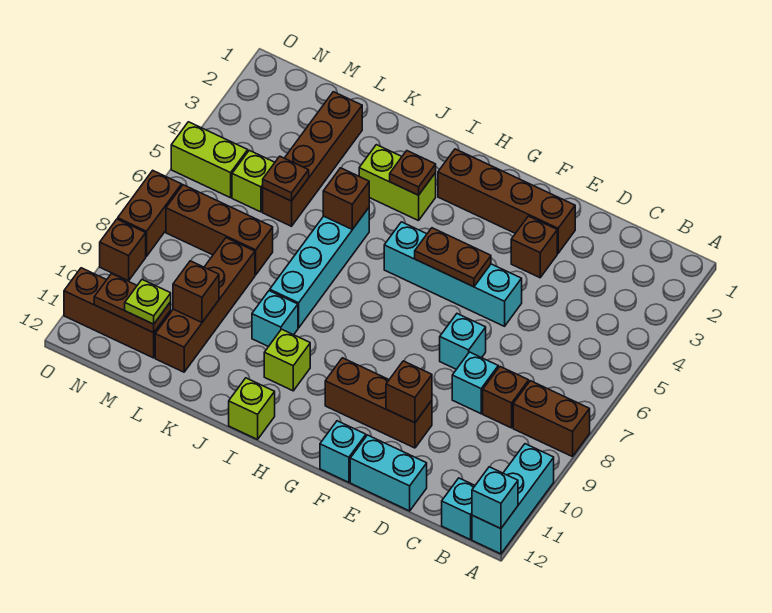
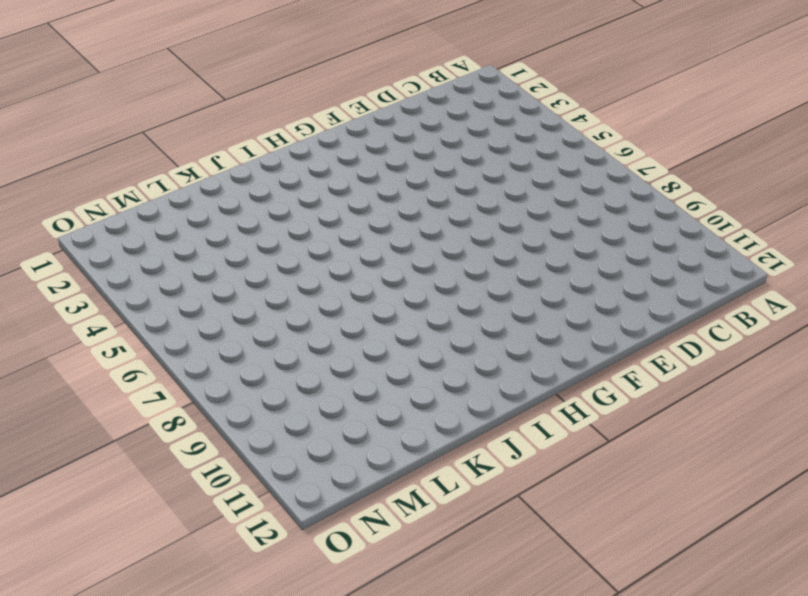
none -> brown brick A8:B8 level 1
none -> cyan brick A10:A12 level 1
none -> cyan brick B12 level 1
none -> brown brick C8 level 1

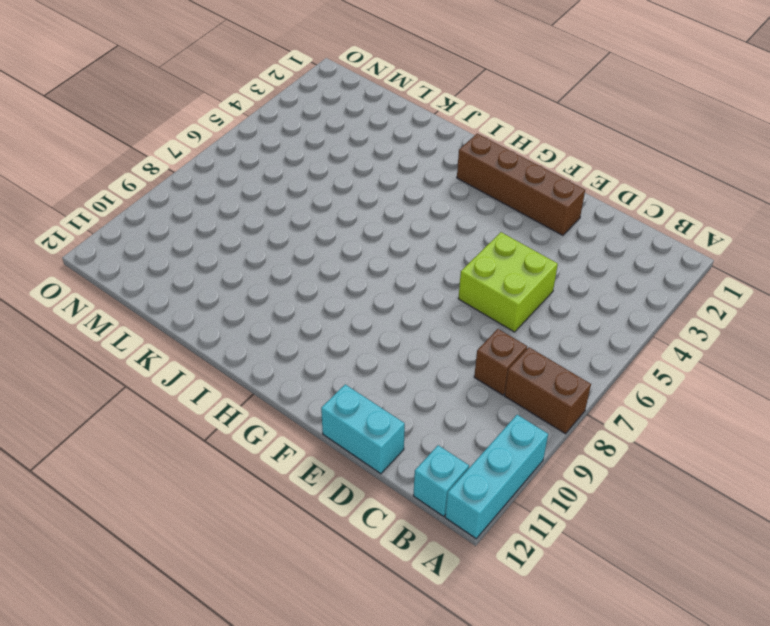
lime brick D5:E6 level 1 -> cyan brick E5:H5 level 1
none -> cyan brick D8 level 1
none -> brown brick E3 level 1
none -> cyan brick E7 level 1
none -> brown brick E10:G10 level 1

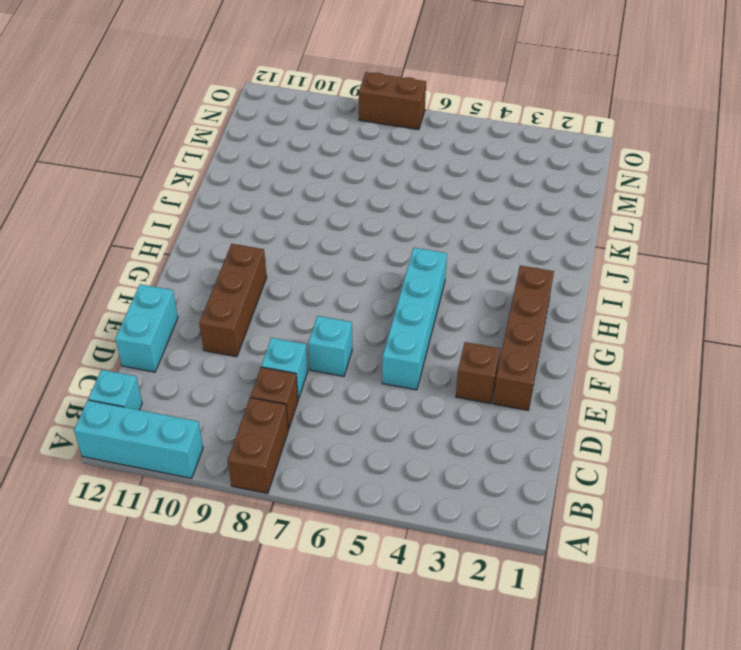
none -> cyan brick F12 level 1
none -> lime brick I3:J3 level 1
none -> lime brick I10 level 1
none -> lime brick I12 level 1

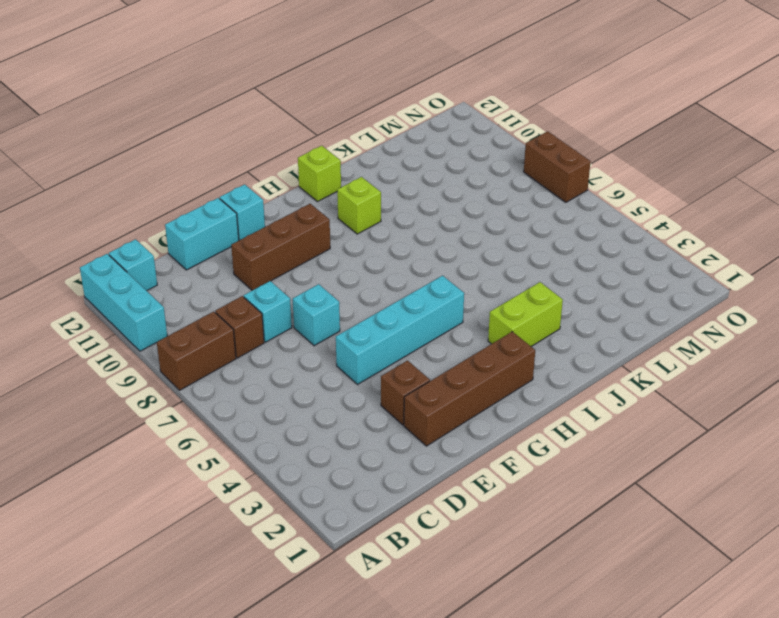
none -> cyan brick J5:J8 level 1
none -> cyan brick J9 level 1
none -> brown brick L2:L5 level 1
none -> brown brick L7:N7 level 1

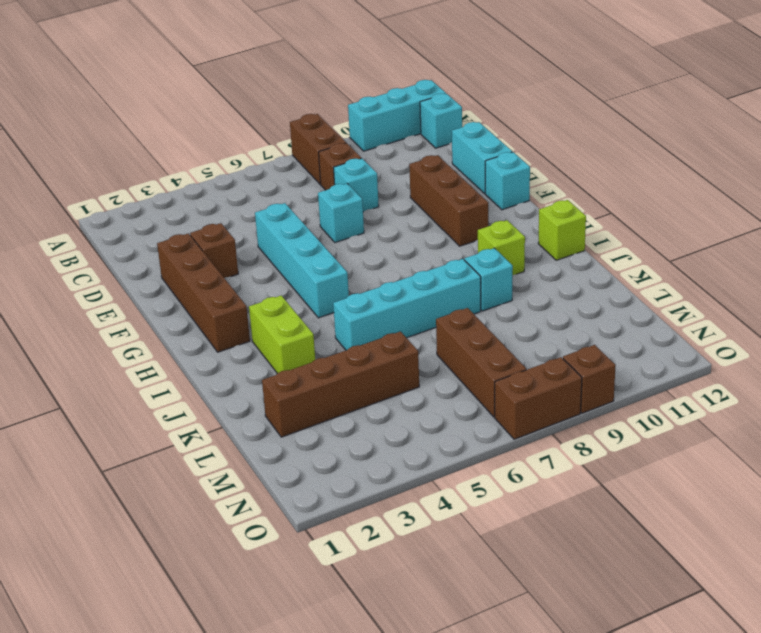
none -> brown brick L8:L11 level 1
none -> lime brick M5 level 1
none -> brown brick M11:O11 level 1
none -> lime brick N5:O5 level 1

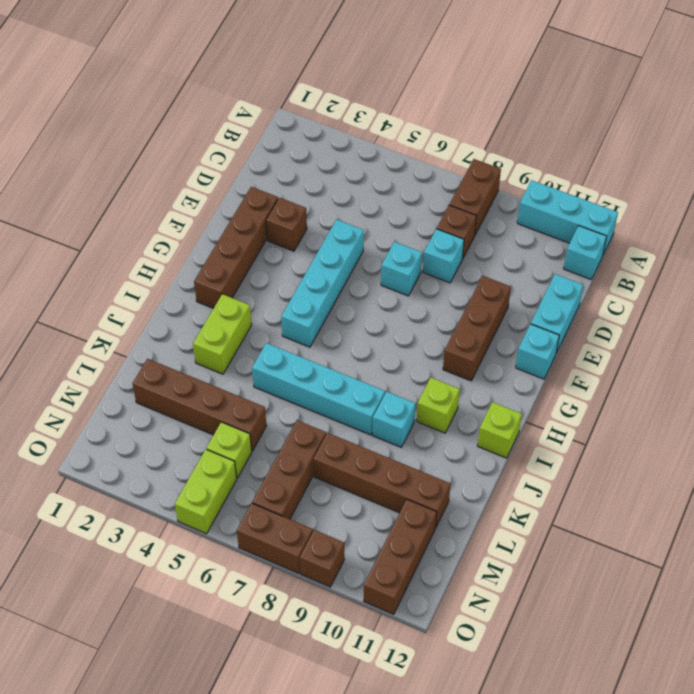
none -> cyan brick A12 level 2
none -> brown brick E10 level 2
none -> brown plate F5:G5 level 2
none -> brown plate I3 level 2

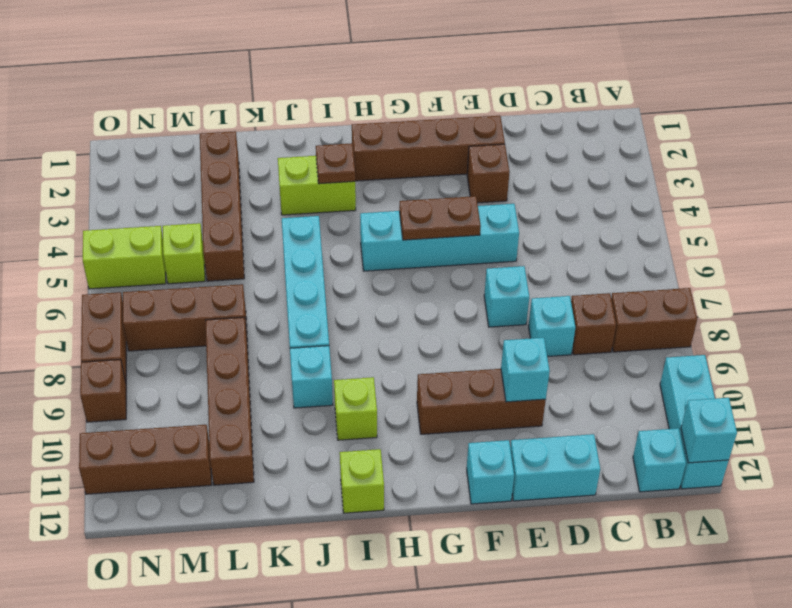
cyan brick E10 level 2 -> brown brick E10 level 2
none -> brown brick J5 level 2
none -> brown plate L5 level 2
none -> brown brick L10 level 2
none -> brown plate M11:N11 level 2

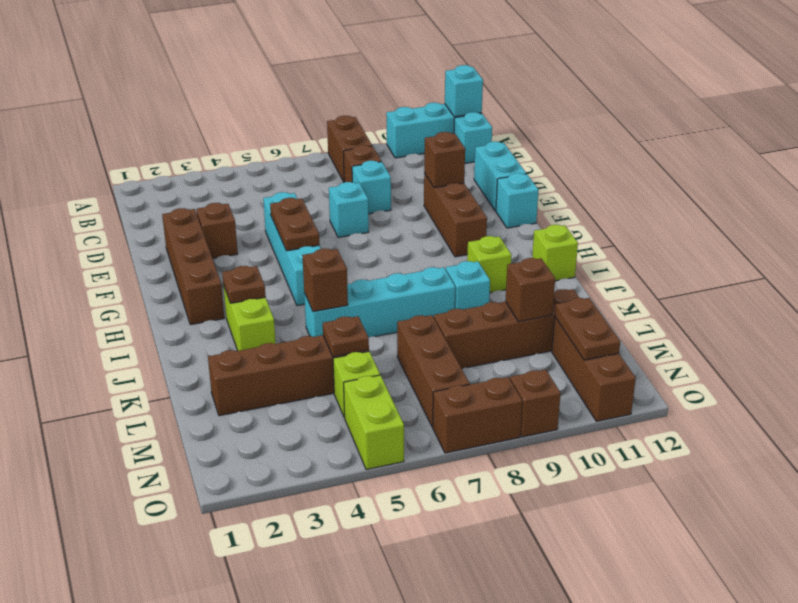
none -> lime plate M11 level 3

